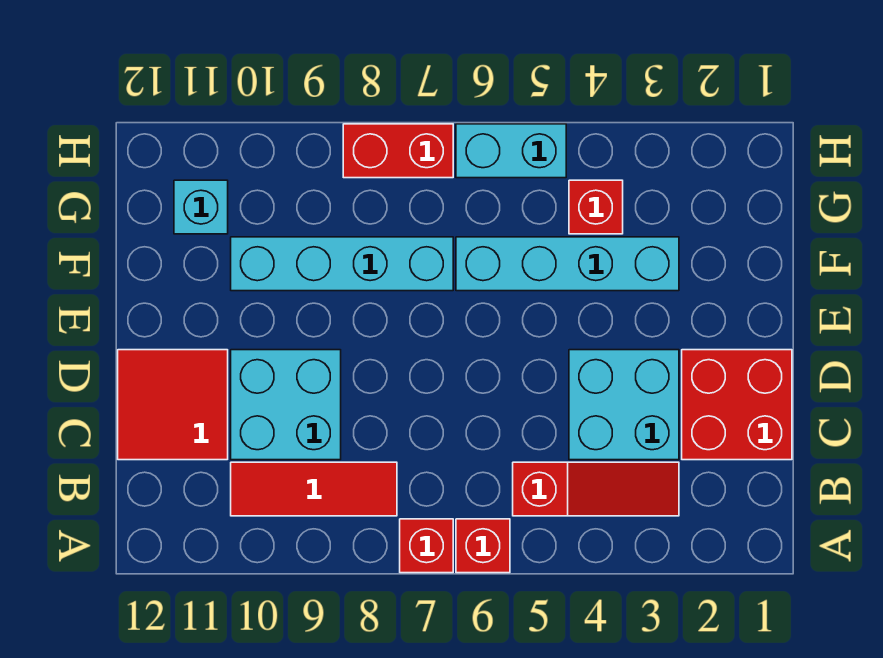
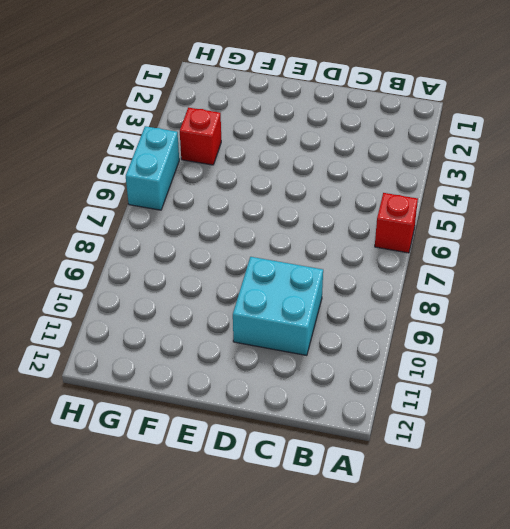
none -> red brick A7 level 1
none -> red slope B3:B5 level 1 top 5
none -> red tile B8:B10 level 1

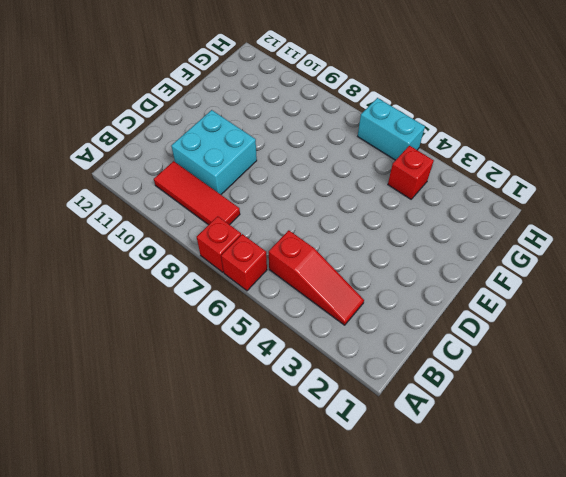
none -> red brick C1:D2 level 1
none -> cyan brick C3:D4 level 1
none -> red tile C11:D12 level 1

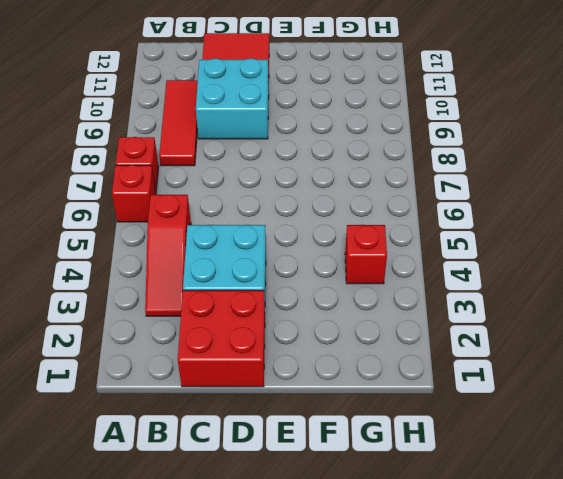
none -> cyan brick F3:F6 level 1
none -> cyan brick F7:F10 level 1
none -> cyan brick G11 level 1

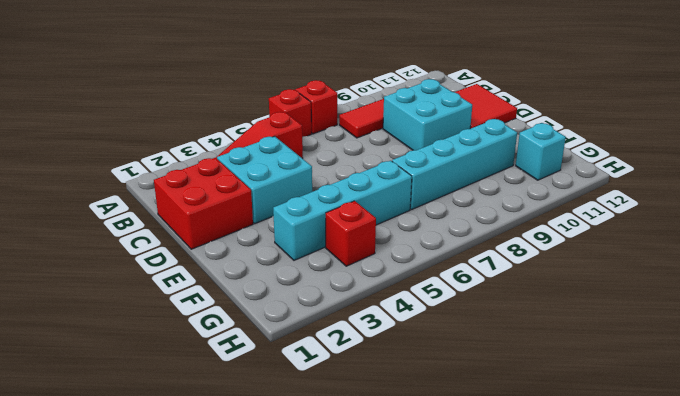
none -> cyan brick H5:H6 level 1
none -> red brick H7:H8 level 1

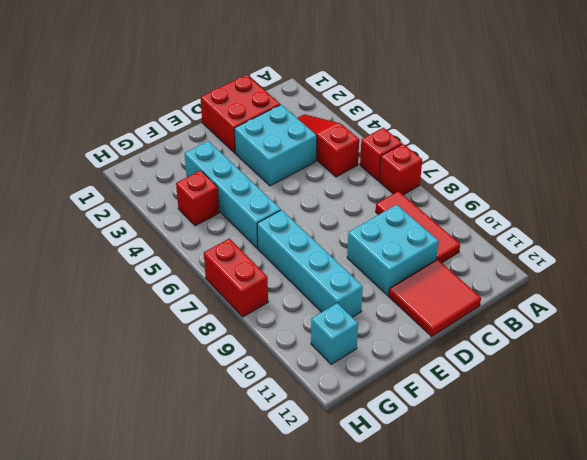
none -> cyan brick H5:H6 level 1

